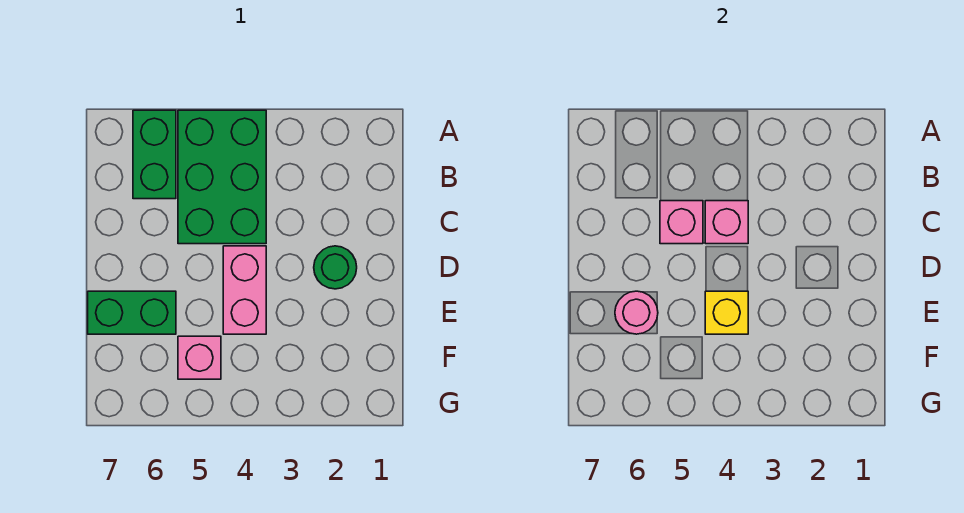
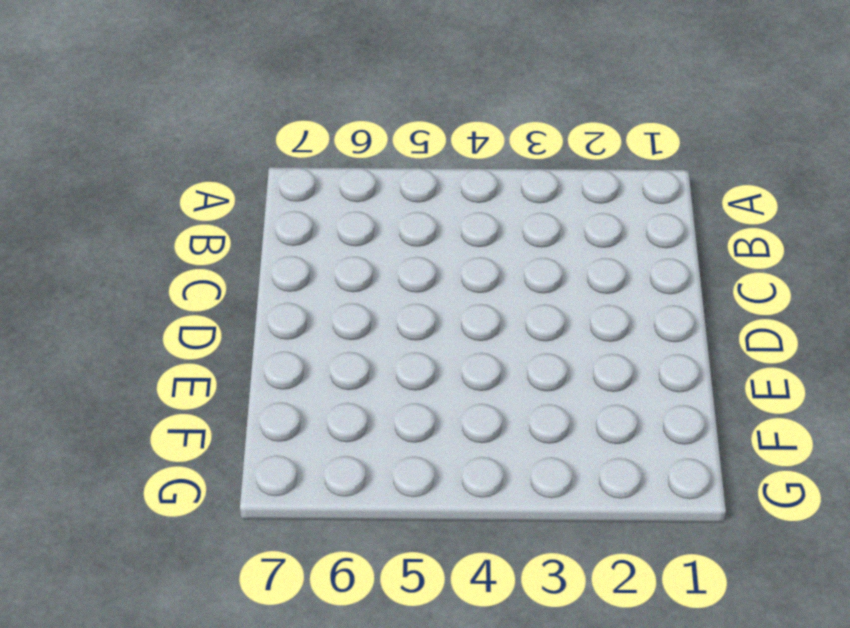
none -> green brick A4:C5 level 1
none -> green brick A6:B6 level 1

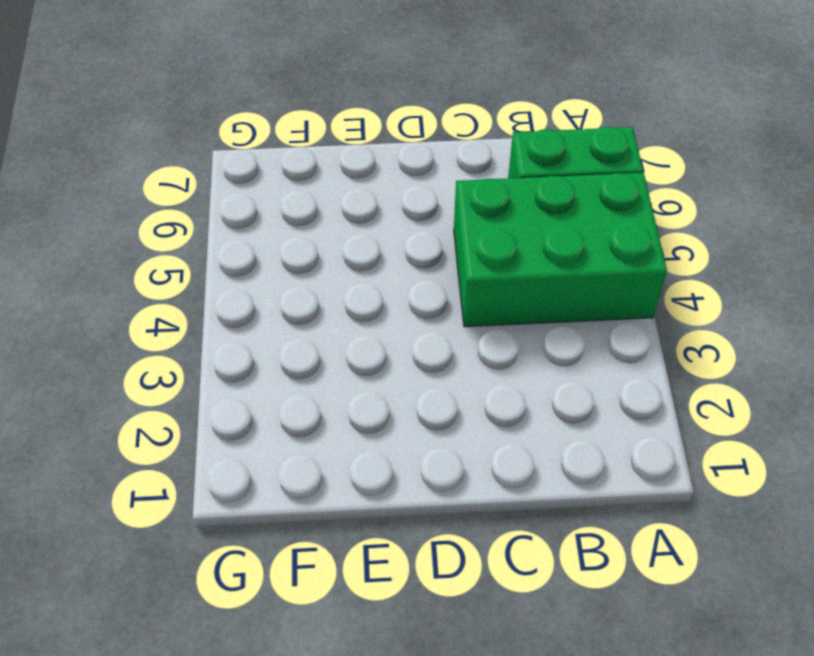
none -> green round brick D2 level 1
none -> pink brick D4:E4 level 1

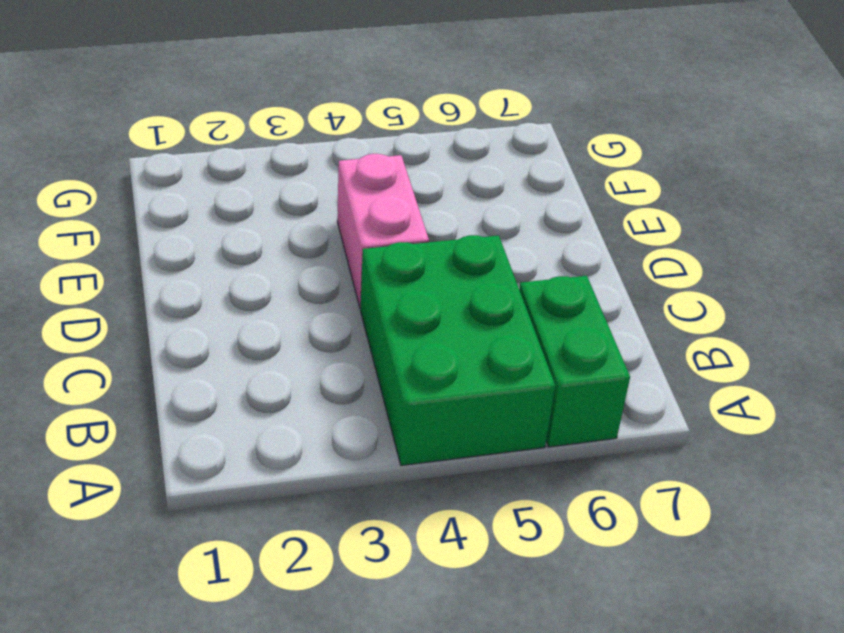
none -> green round brick D2 level 1
none -> green brick E6:E7 level 1

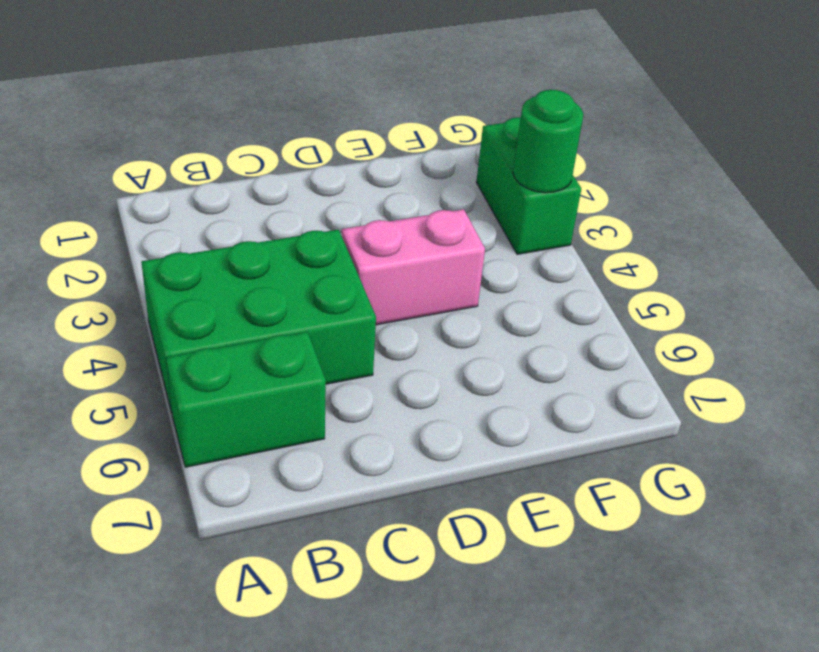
green brick G2:G3 level 1 -> green brick E6:E7 level 1
green round brick G3 level 2 -> green round brick D2 level 1
none -> pink brick F5 level 1
none -> pink brick C4 level 2

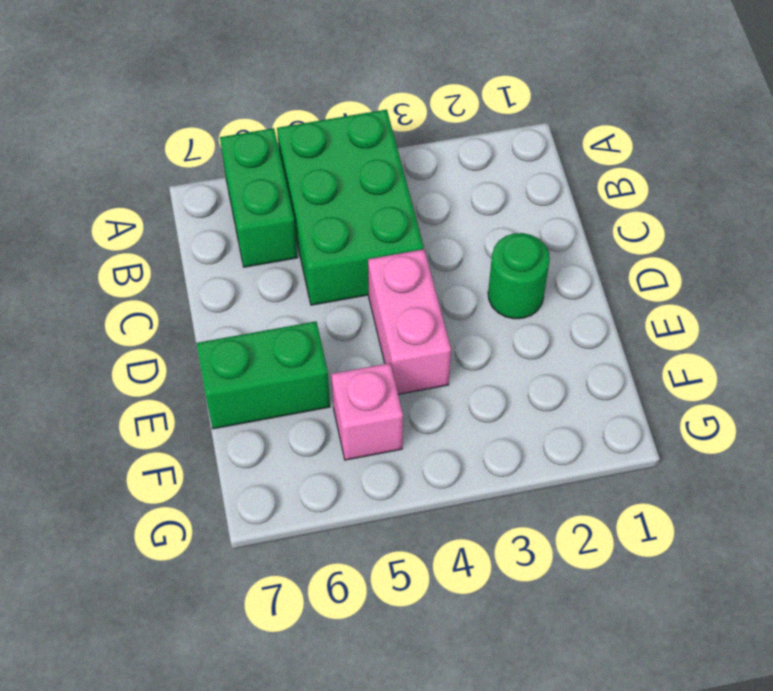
none -> pink brick C4 level 2
none -> pink brick C5 level 2

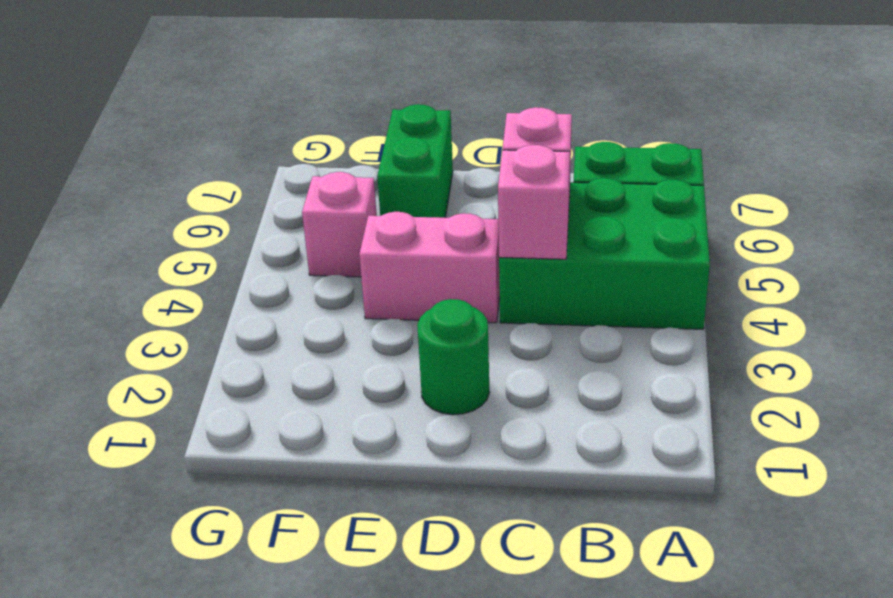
none -> yellow brick E4 level 2
none -> pink round brick E6 level 2

